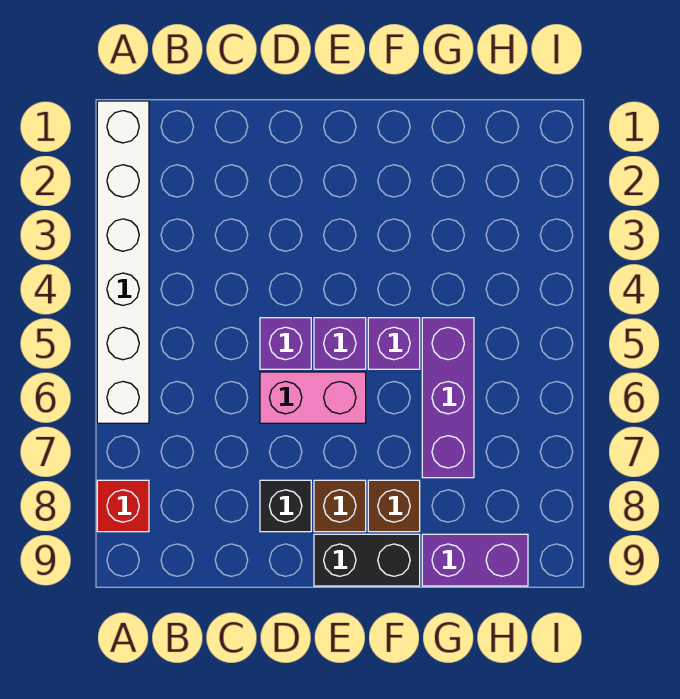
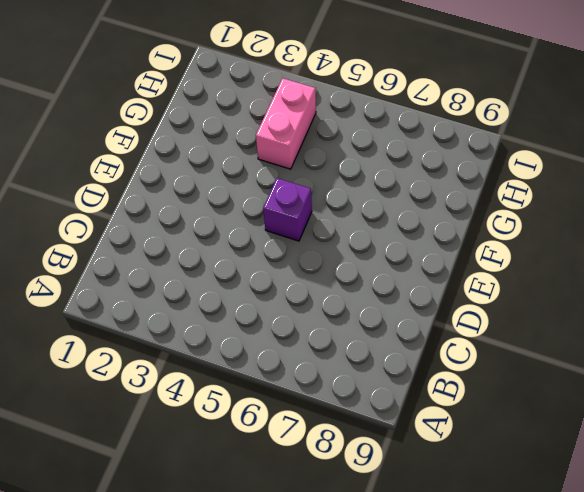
pink brick G4:H4 level 1 -> pink brick D6:E6 level 1
none -> white brick A1:A6 level 1
none -> red brick A8 level 1
none -> purple brick D5 level 1

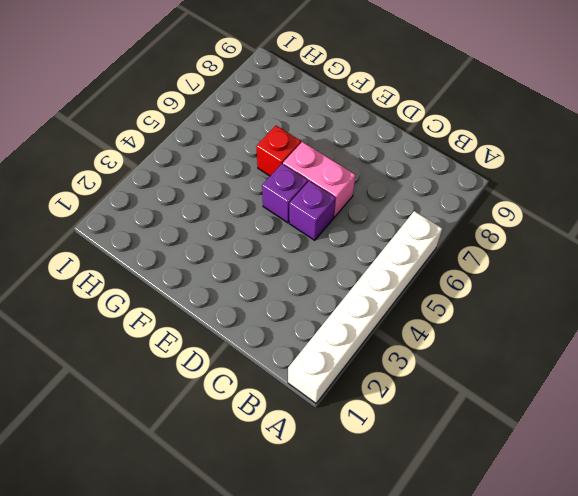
red brick F6 level 1 -> red brick A8 level 1
none -> black brick D8 level 1
none -> brown brick E8 level 1
none -> black brick E9:F9 level 1

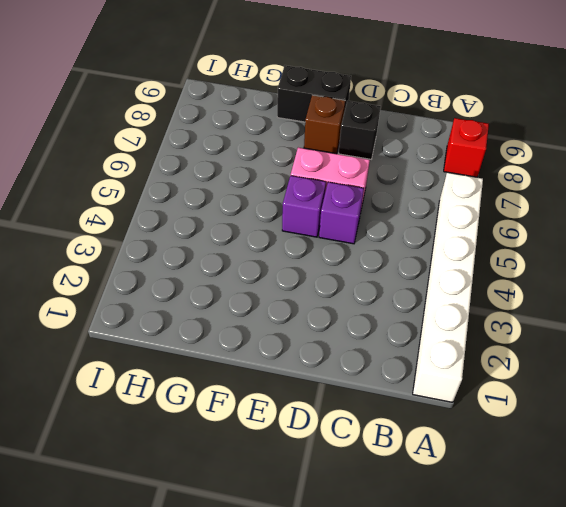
none -> purple brick F5 level 1
none -> brown brick F8 level 1
none -> purple brick G5:G7 level 1

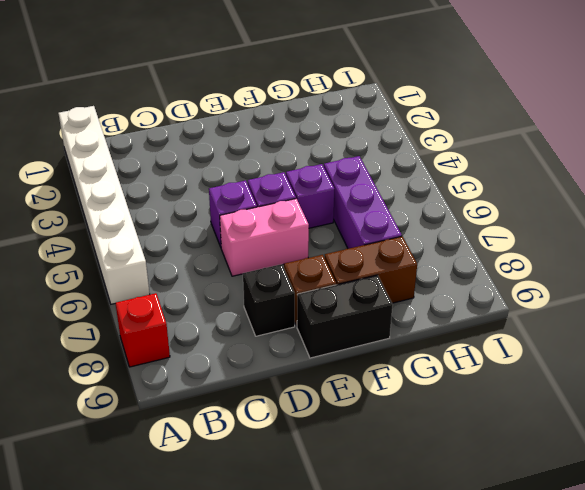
brown brick F8:G8 level 1 -> brown brick F8 level 1
none -> purple brick G9:H9 level 1

